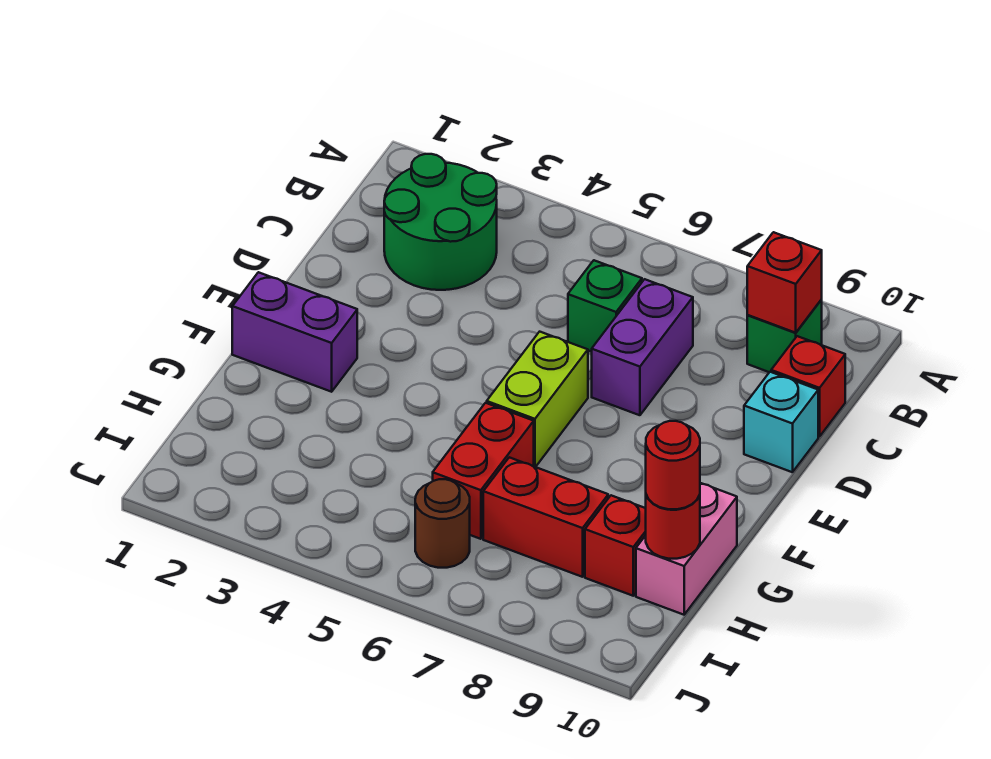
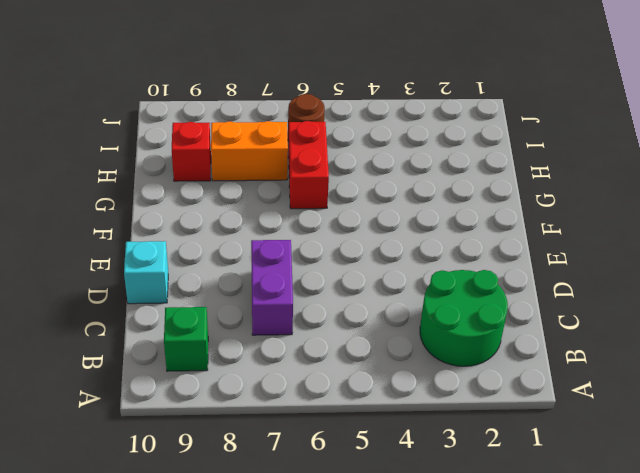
orange brick H7:H8 level 1 -> red brick H7:H8 level 1
none -> green brick C6 level 1
none -> red brick C10 level 1
none -> lime brick E6:F6 level 1

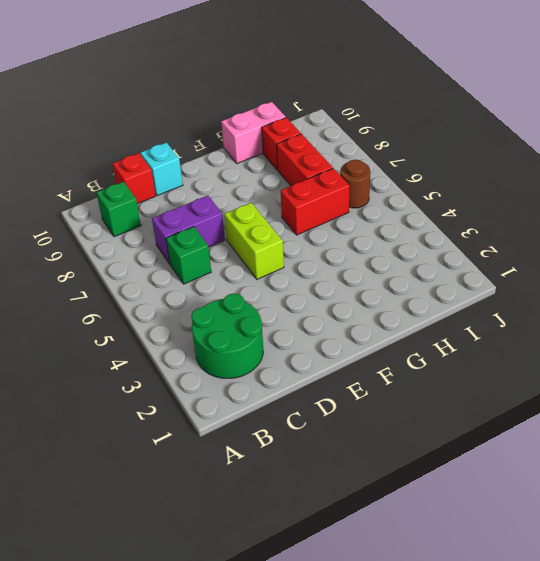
lime brick E5:E6 level 1 -> lime brick E6:F6 level 1
none -> purple brick F1:F2 level 1
none -> red brick B9 level 2
none -> red round brick H10 level 2

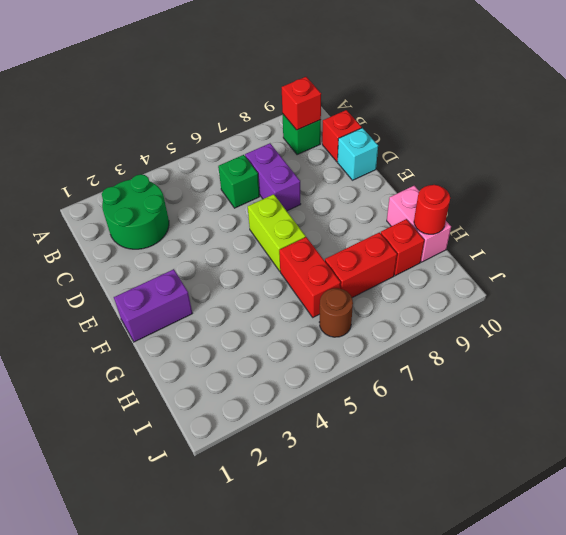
none -> red round brick H10 level 3

